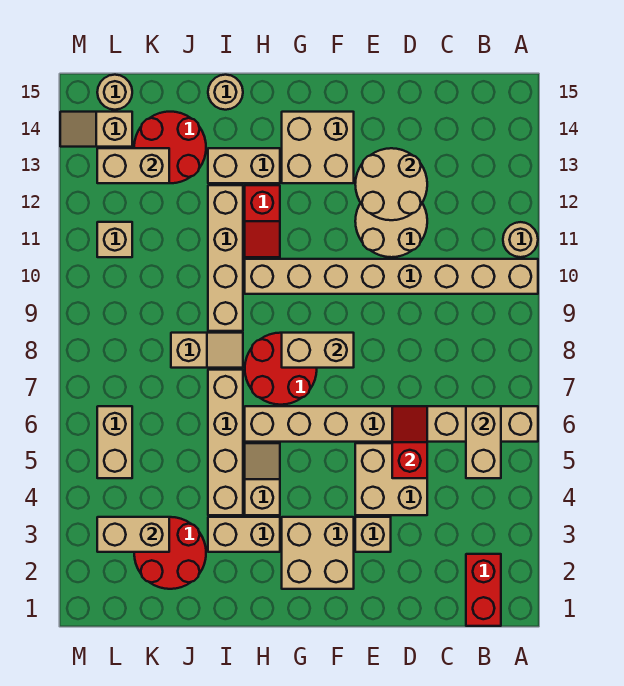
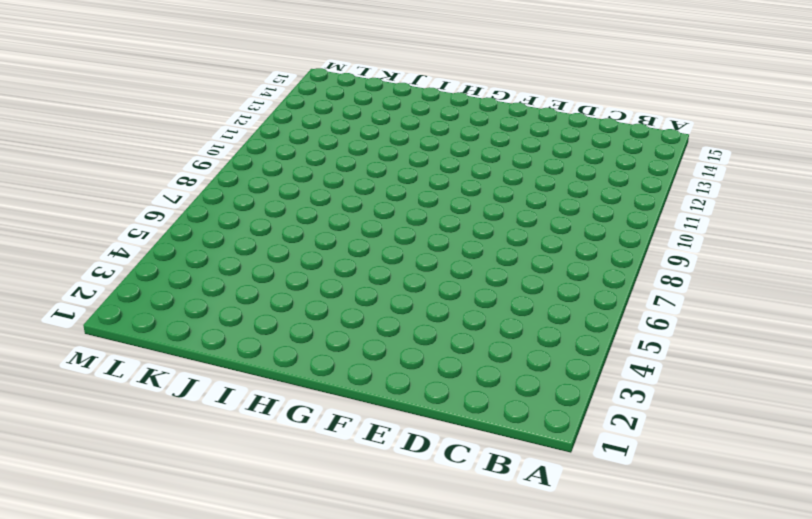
none -> tan brick A6:H6 level 1
none -> tan brick A10:H10 level 1
none -> tan round brick A11 level 1
none -> red brick B1:B2 level 1

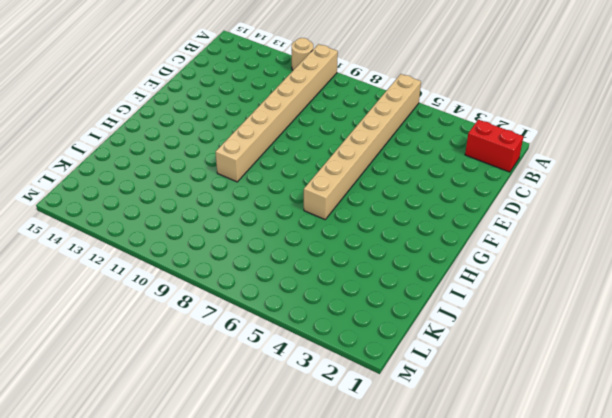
none -> tan brick D4:E5 level 1
none -> tan round brick D11:E12 level 1
none -> tan brick E3 level 1
none -> tan brick F2:G3 level 1

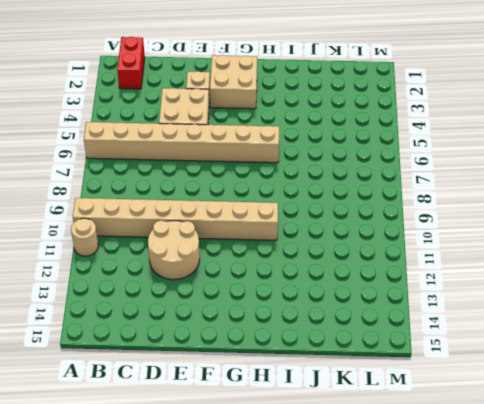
none -> tan brick F13:G14 level 1
none -> red round brick G7:H8 level 1
none -> tan brick H3:I3 level 1
none -> tan slope H4:H5 level 1 top 4

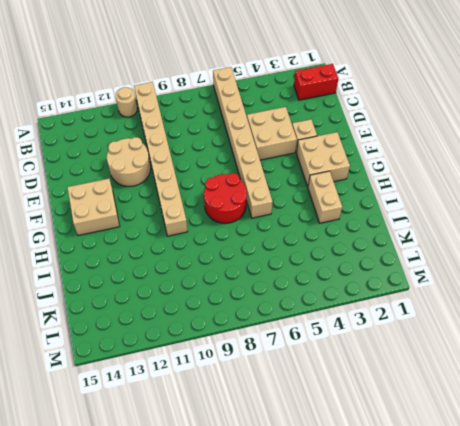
none -> tan slope H4:H5 level 1 top 4
none -> red slope H11:H12 level 1 top 12
none -> tan brick H13:I13 level 1
none -> tan brick I4:I7 level 1

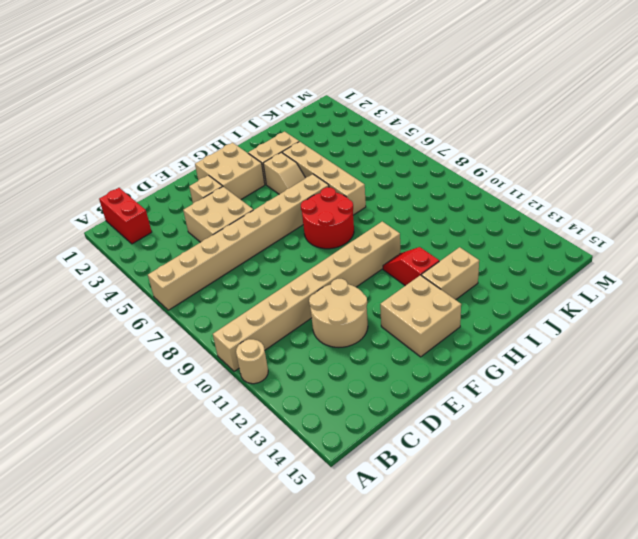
none -> tan slope I8:J8 level 1 top J
none -> tan brick I9:I12 level 1
none -> tan round brick I15 level 1
none -> red round brick J2:K3 level 1

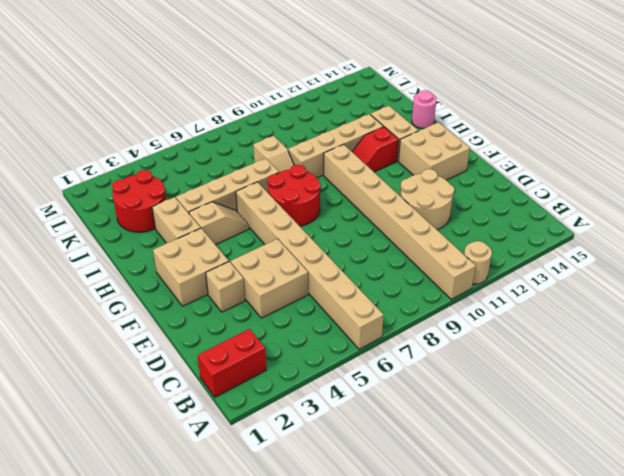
pink round brick I15 level 1 -> tan round brick I15 level 1
none -> red round brick J13:K14 level 1
none -> tan brick L5:L6 level 1
none -> tan brick L11 level 1
none -> tan slope L14:M14 level 1 top L

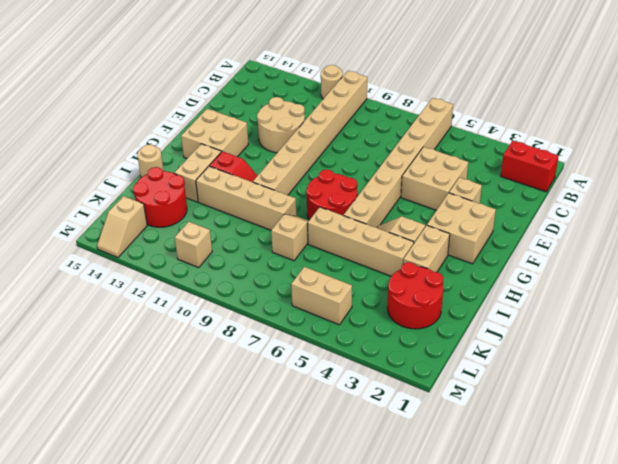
none -> tan round brick L15 level 1
none -> tan brick B5:B6 level 2
none -> red slope D5:D6 level 2 top 5
none -> tan round brick D12:E13 level 2

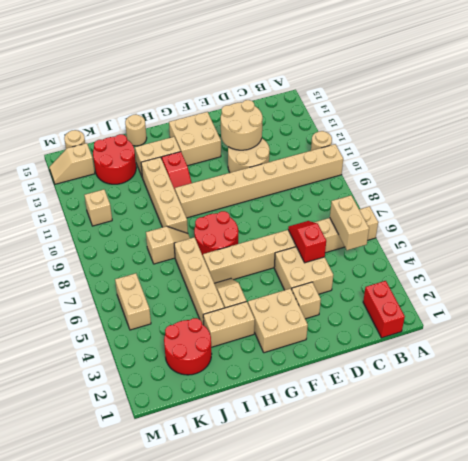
none -> tan brick F8:G8 level 2
none -> tan brick K3:L3 level 2
none -> tan brick K13:L13 level 2

